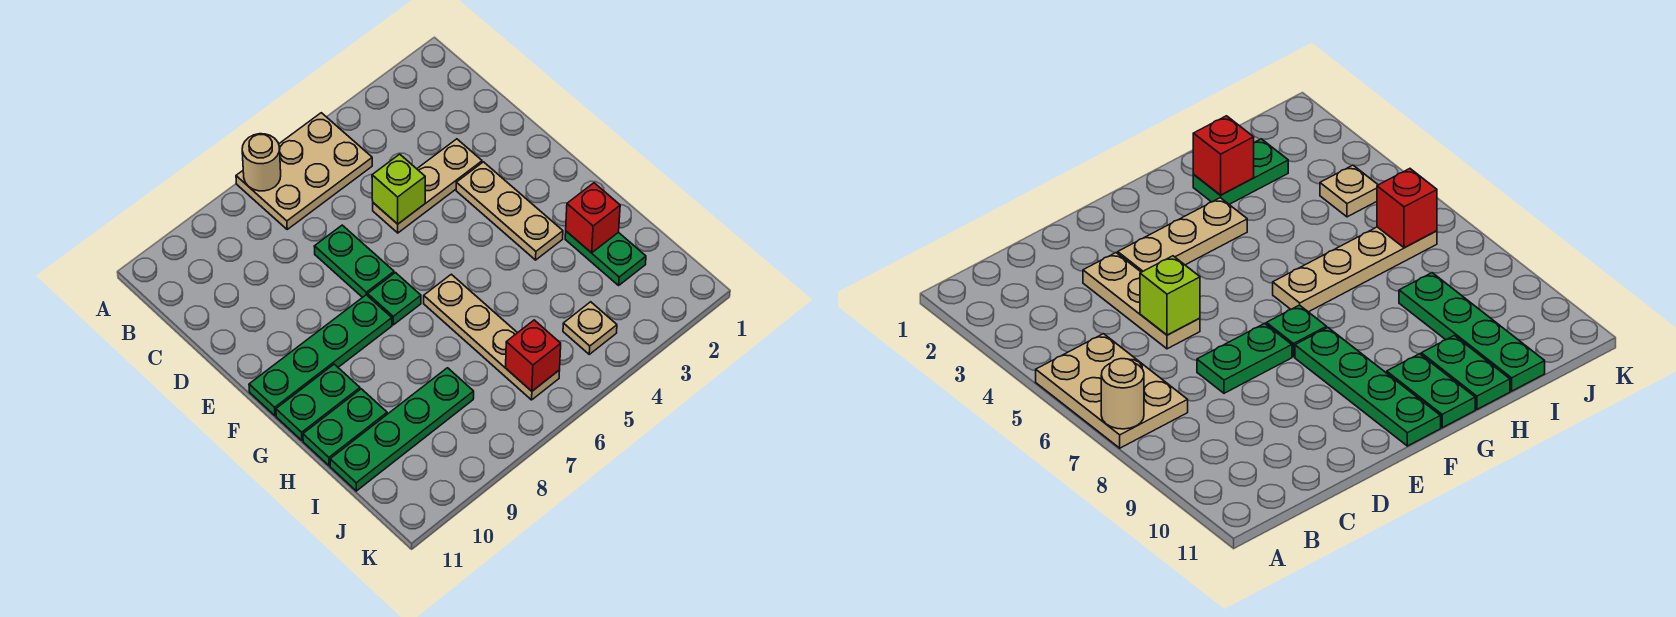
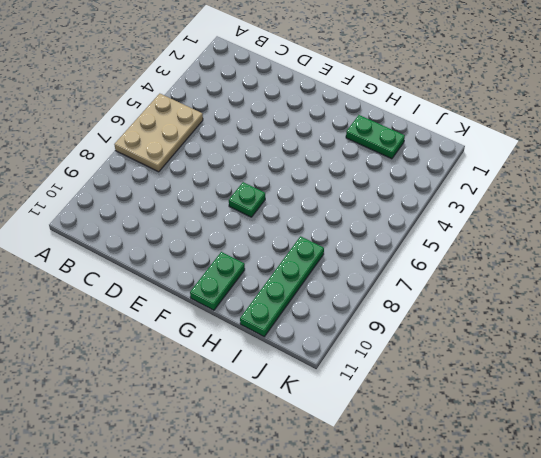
none -> tan plate D3:D5 level 1
none -> green plate D7:E7 level 1
none -> tan plate E3:G3 level 1

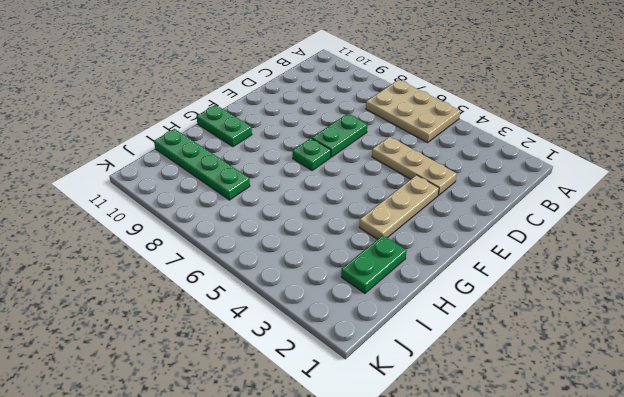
none -> green plate F8:F11 level 1
none -> tan plate G6:J6 level 1
none -> green plate H10:H11 level 1

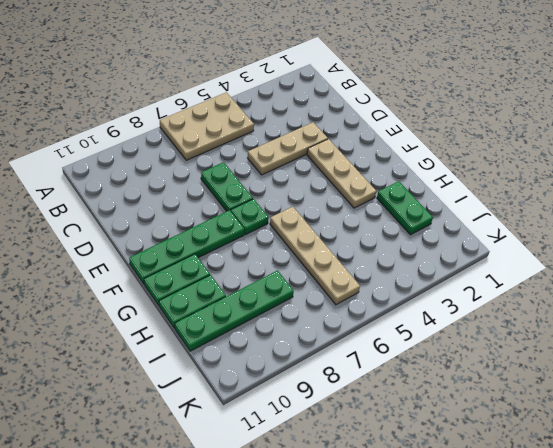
none -> tan plate J4 level 1
none -> tan round brick A7 level 2
none -> lime brick D5 level 2

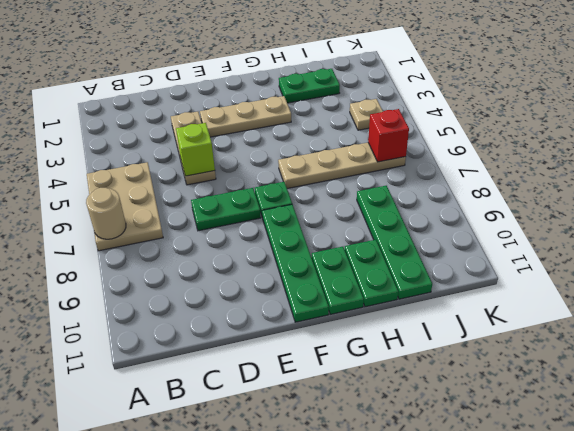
none -> red brick H2 level 2

